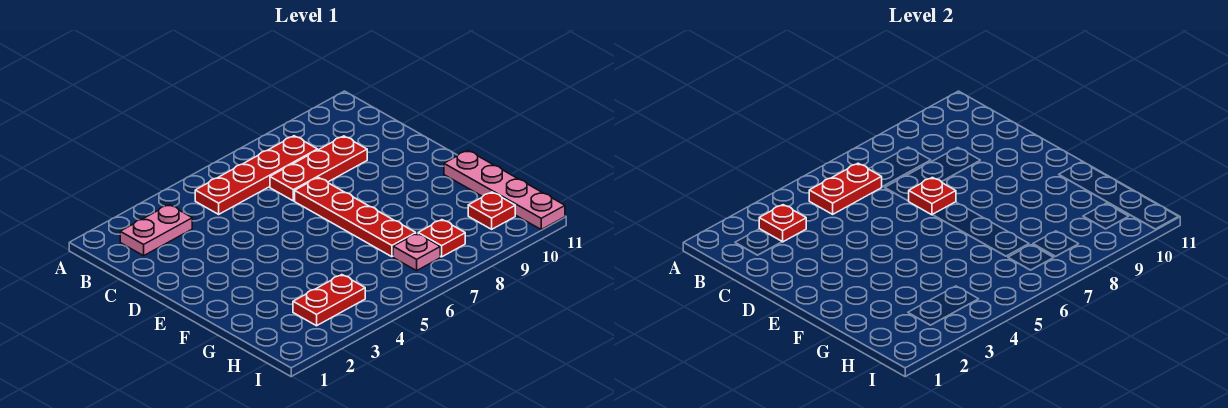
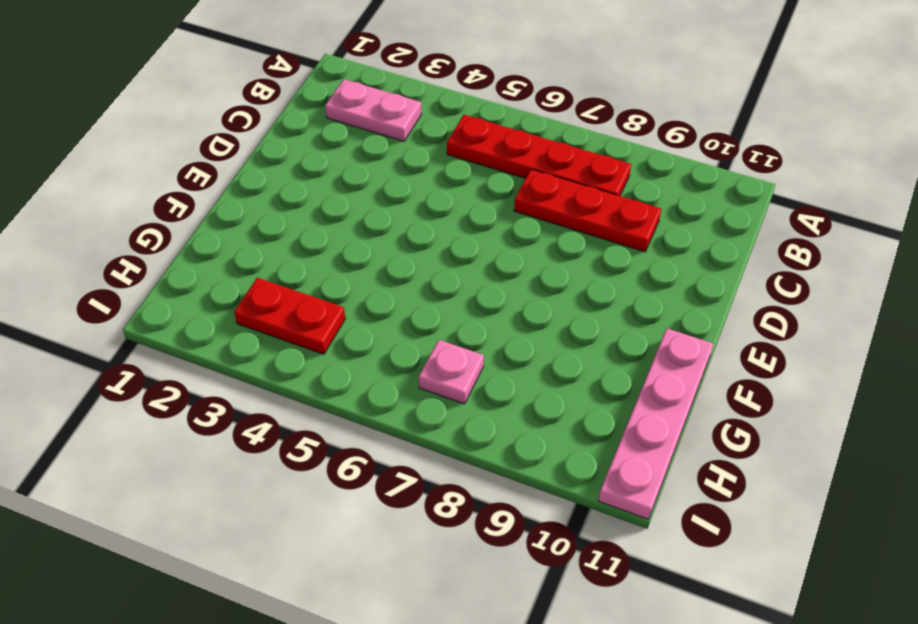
none -> red plate D7:G7 level 1
none -> red plate H8 level 1
none -> red plate H10 level 1

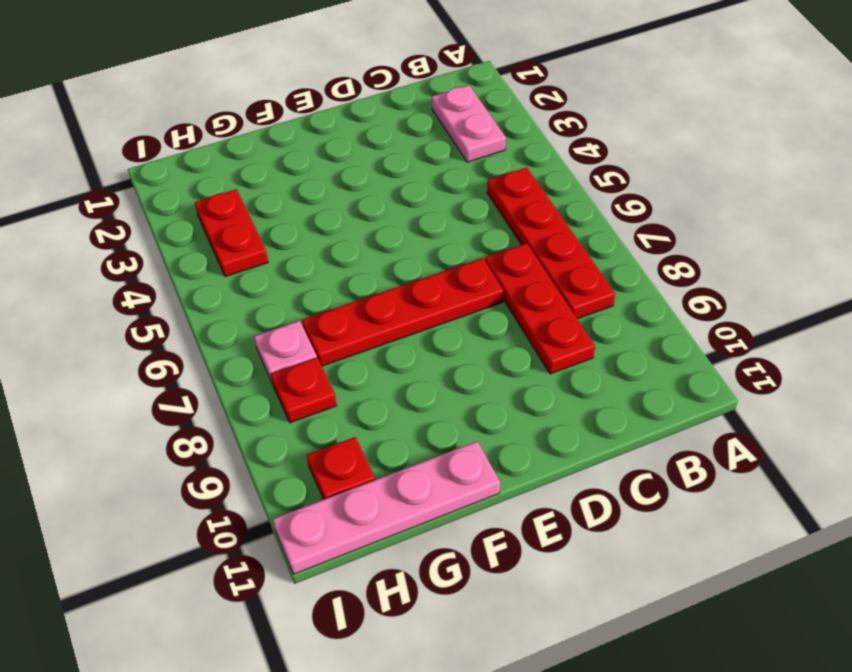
none -> red plate B3 level 2
none -> red plate B5:B6 level 2
none -> red plate D7 level 2

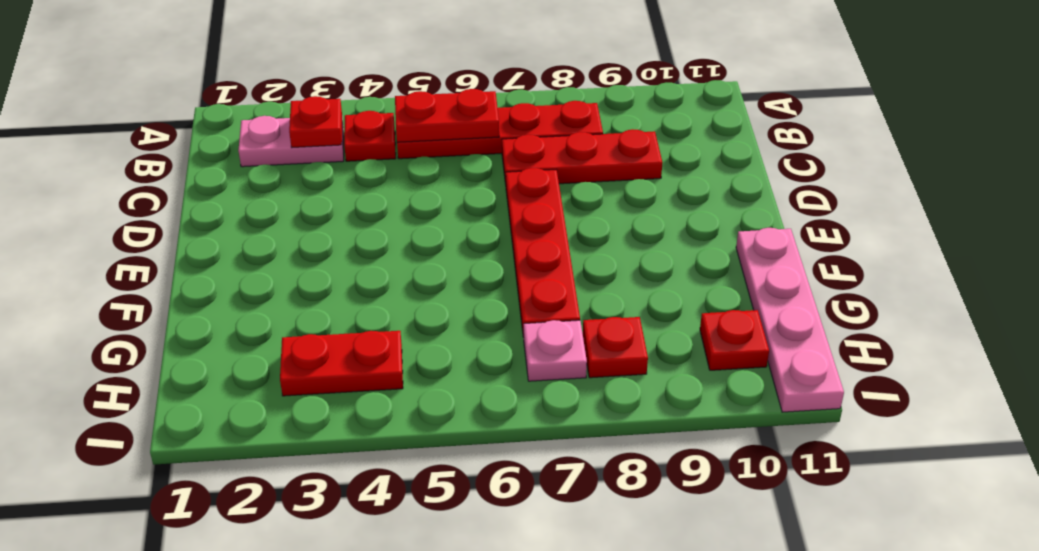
red plate B4 level 1 -> red plate D7 level 2

